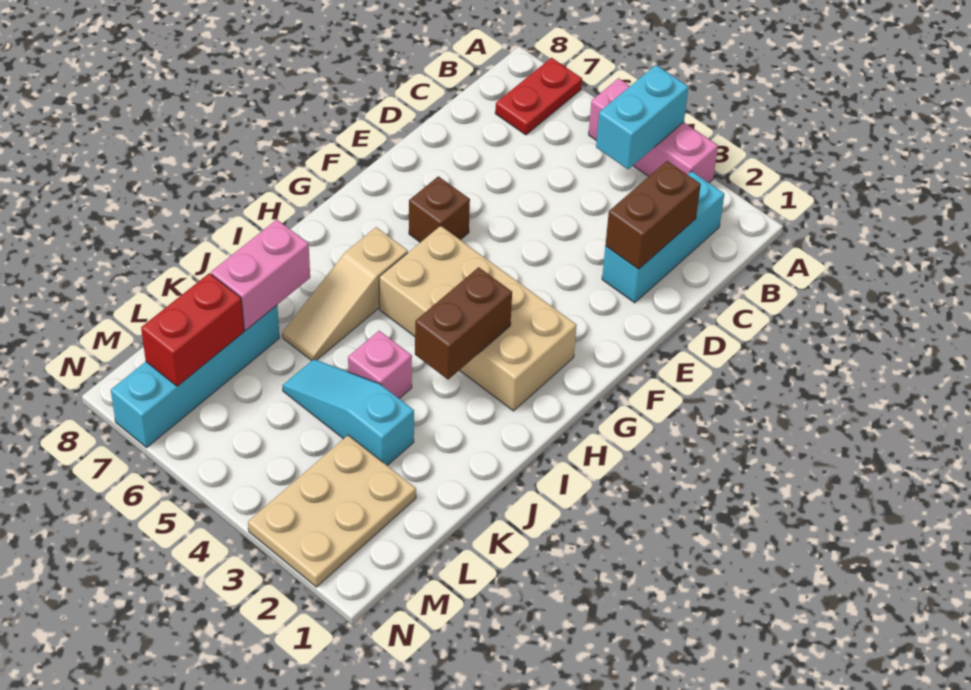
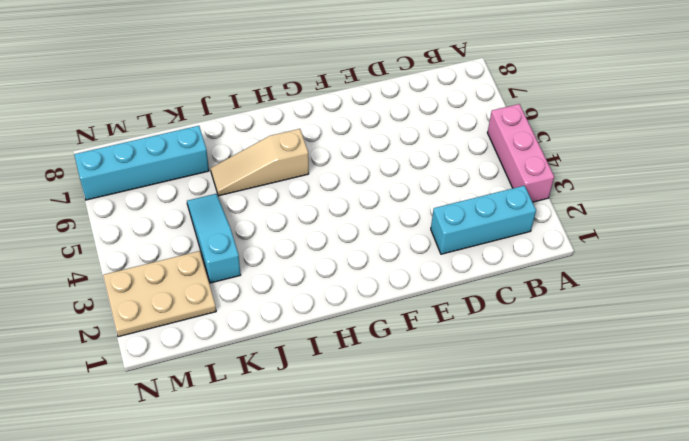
none -> red plate A7:B7 level 1
none -> brown brick F6 level 1
none -> tan brick G2:H5 level 1

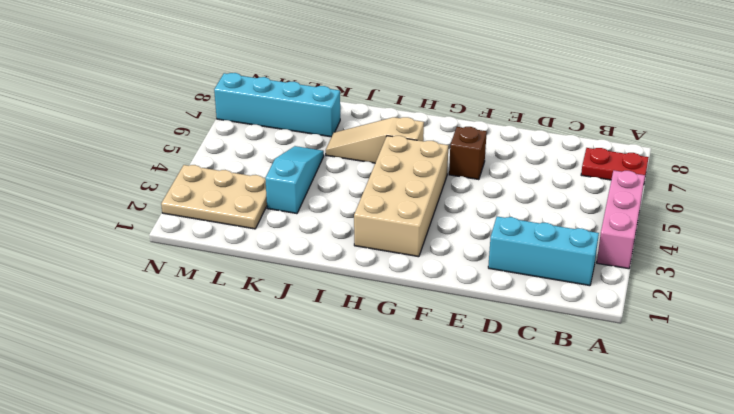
none -> pink brick J4 level 1
none -> cyan brick A4:B4 level 2
none -> brown brick C2:D2 level 2

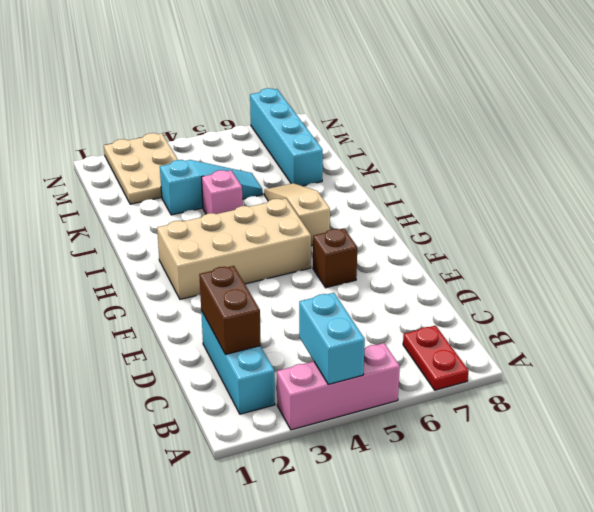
none -> brown brick H3:I3 level 2
none -> pink brick J7:K7 level 2
none -> red brick L7:M7 level 2

